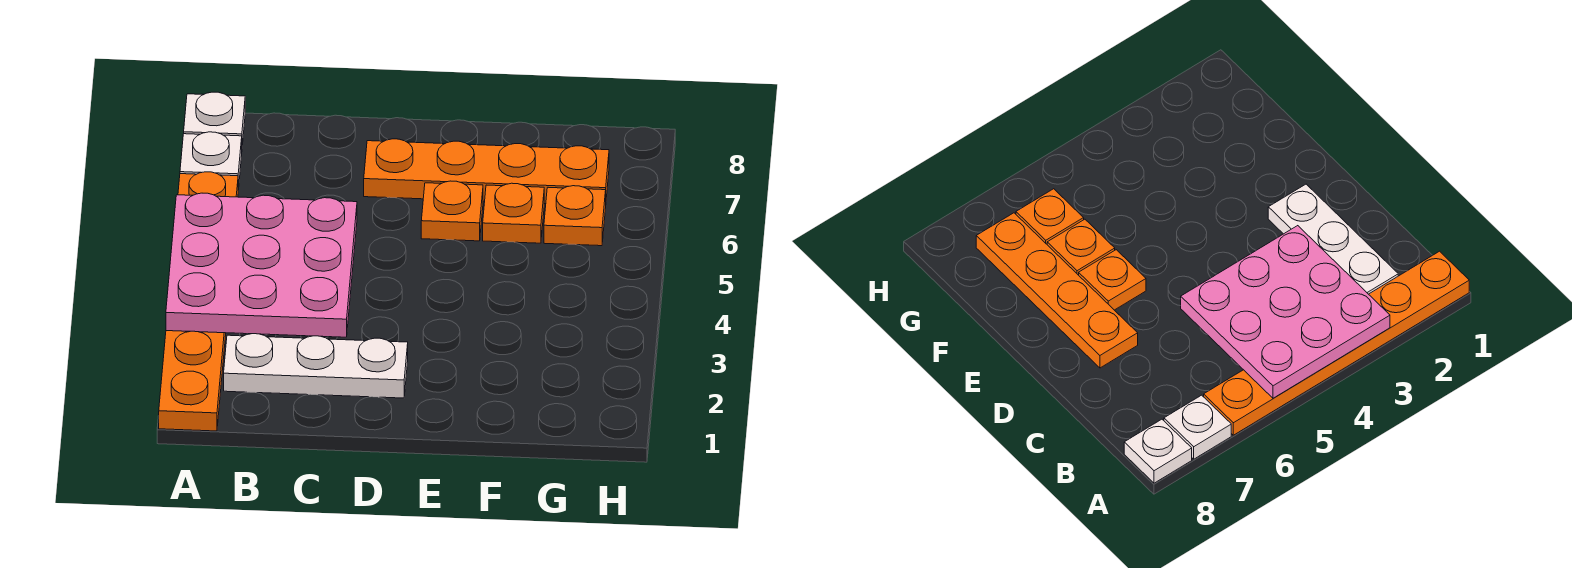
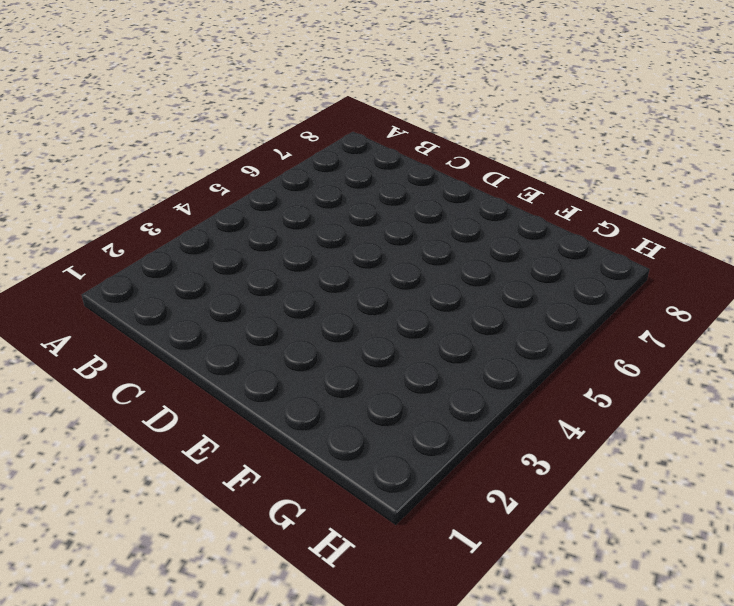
none -> orange plate A1:A6 level 1
none -> white plate A7 level 1

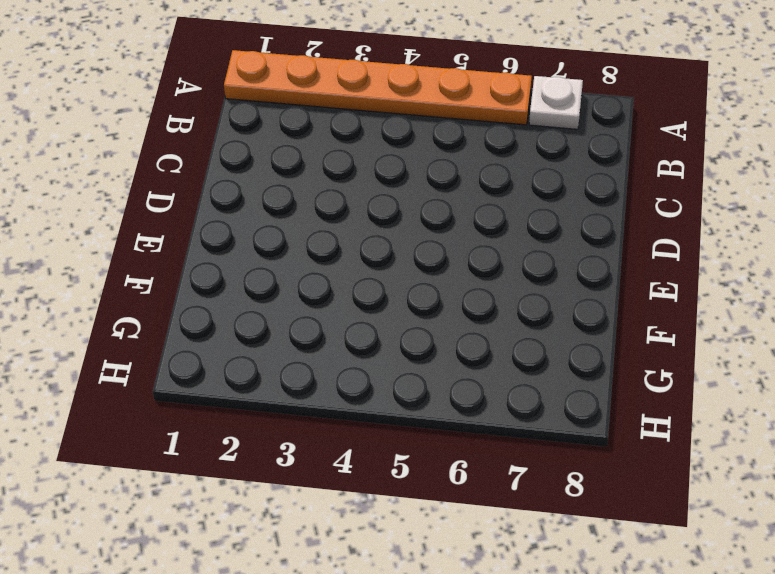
none -> white plate A8 level 1
none -> white plate B2:D2 level 1

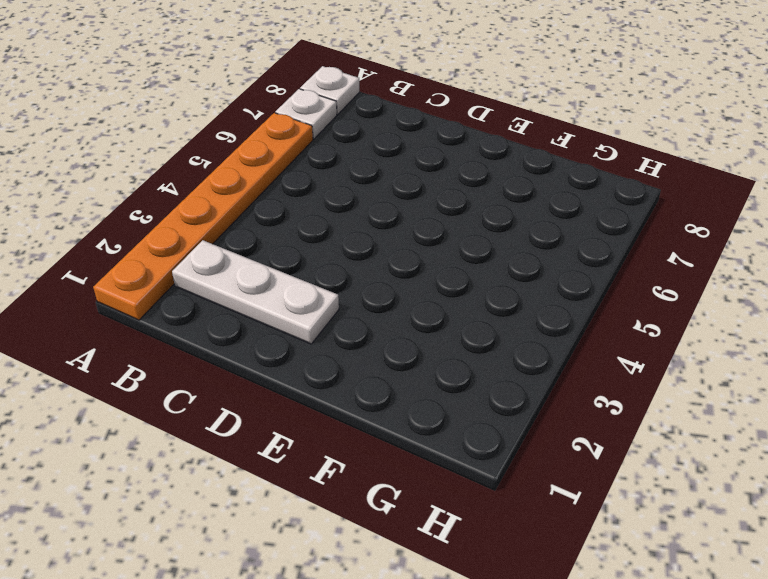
none -> orange plate D7:G7 level 1
none -> orange plate E6 level 1

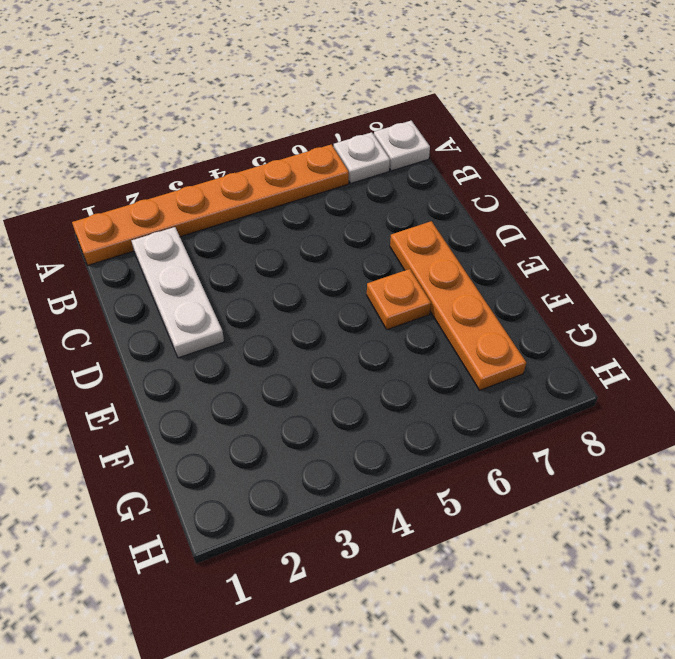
none -> orange plate F6 level 1
none -> orange plate G6 level 1

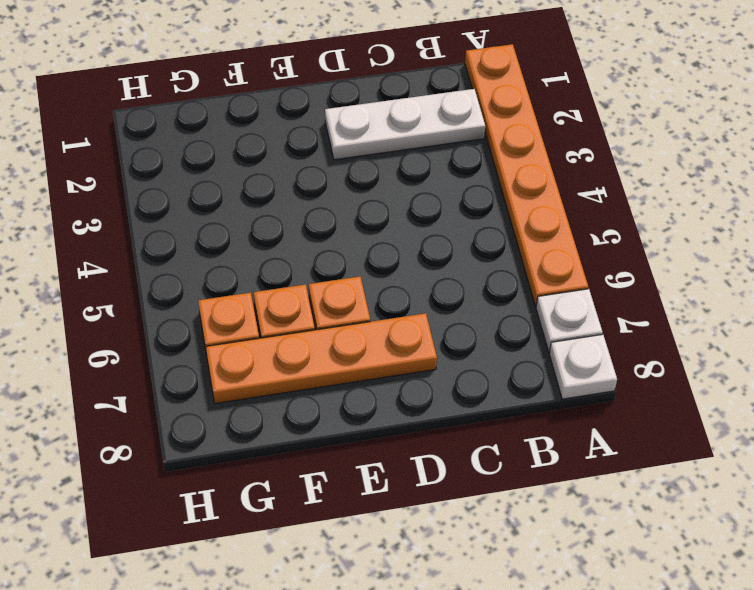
none -> pink plate A3:C5 level 2

